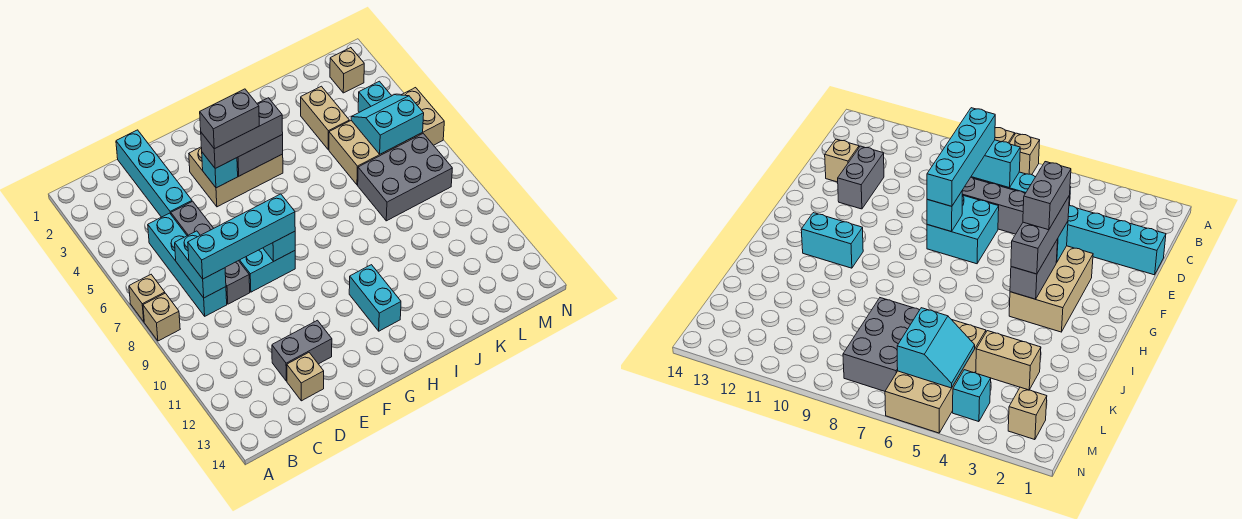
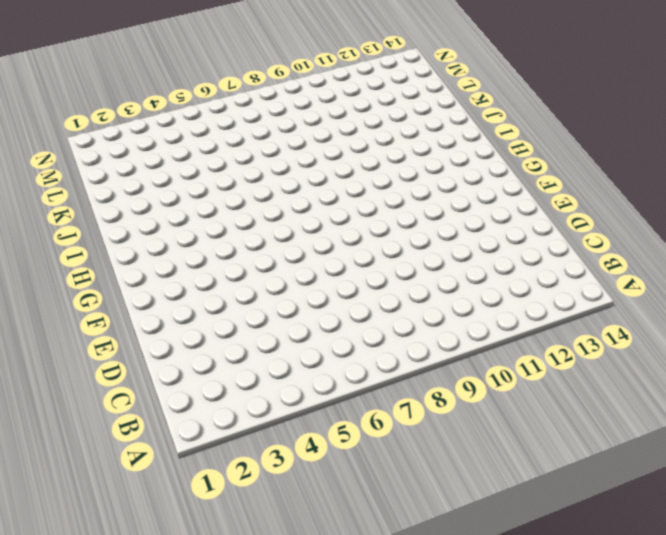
none -> tan brick A7 level 1
none -> tan brick A8 level 1
none -> cyan brick C5:C8 level 1

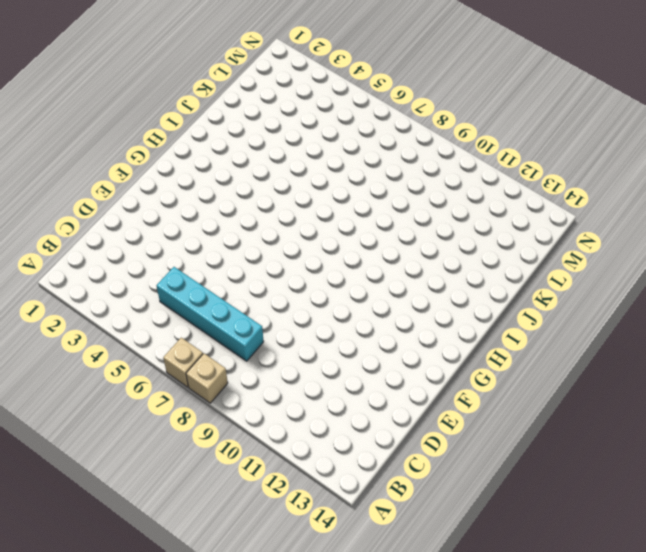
none -> cyan brick D1:D4 level 1
none -> grey brick D5:D8 level 1
none -> grey brick D12:E12 level 1

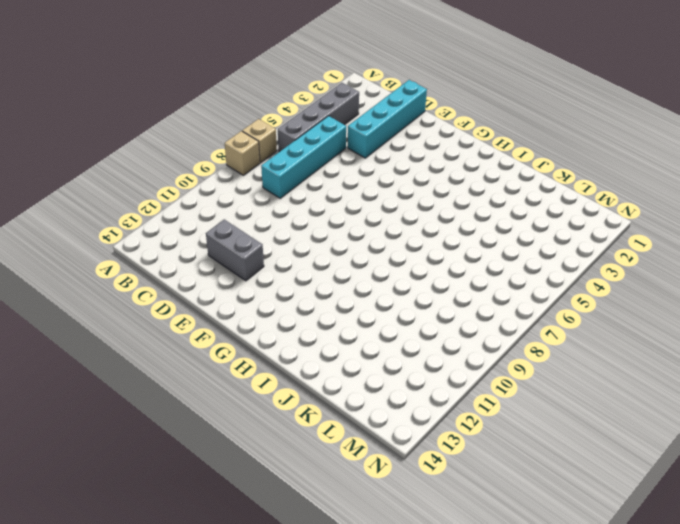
grey brick B3:B6 level 1 -> grey brick D5:D8 level 1
none -> tan brick D13 level 1
none -> cyan brick E7:F8 level 1
none -> tan brick F3:H4 level 1

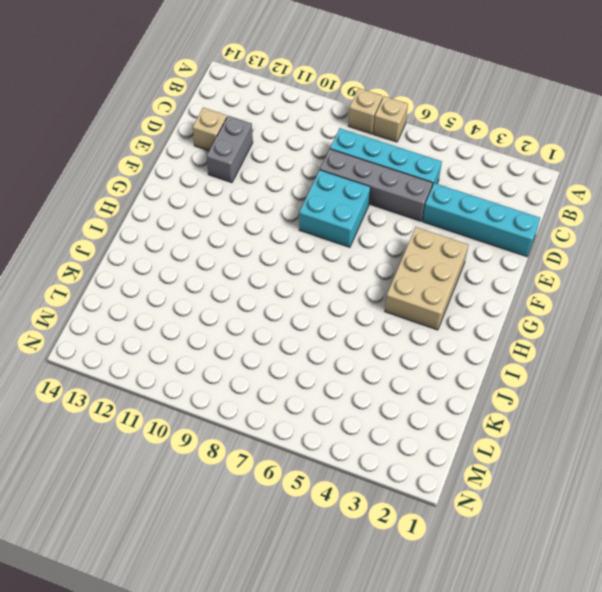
none -> cyan brick H11:H12 level 1
none -> tan brick K3:K4 level 1
none -> tan brick K5:N6 level 1

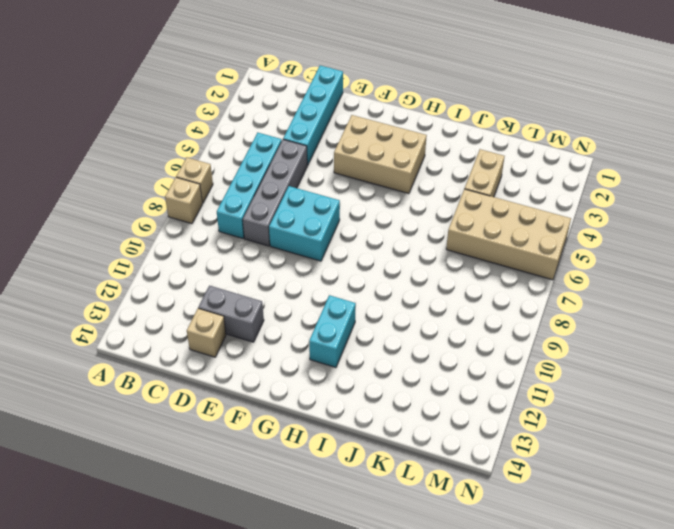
none -> grey brick K7:M8 level 1
none -> tan brick M2 level 1
none -> cyan brick M4 level 1

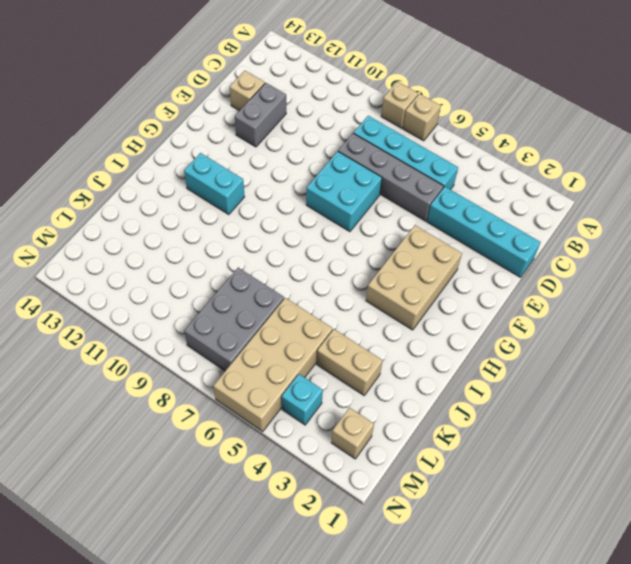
none -> cyan brick C7:C8 level 2
none -> cyan brick F4 level 2
none -> cyan brick F8 level 2

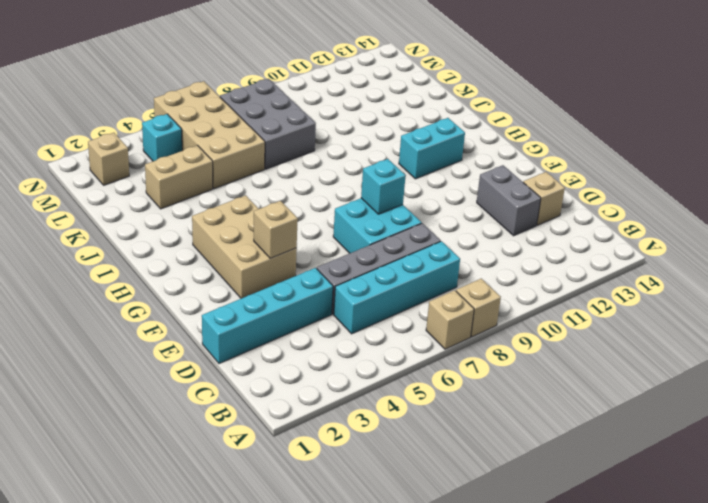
tan brick F4 level 2 -> cyan brick F4 level 2
none -> cyan brick C7:C8 level 2
none -> grey brick G4:H4 level 2
none -> cyan slope L5:M6 level 2 top 6

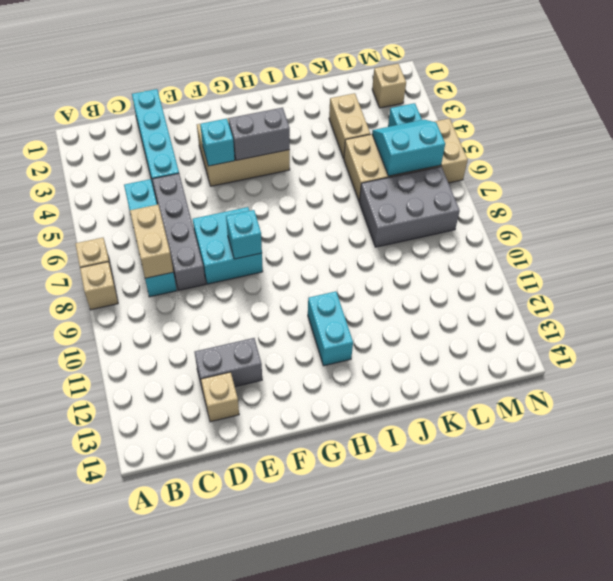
tan brick C7:C8 level 2 -> cyan brick C7:C8 level 2
none -> cyan brick C8:F8 level 3
none -> grey brick F4:H4 level 3
none -> grey brick F4:G4 level 4

